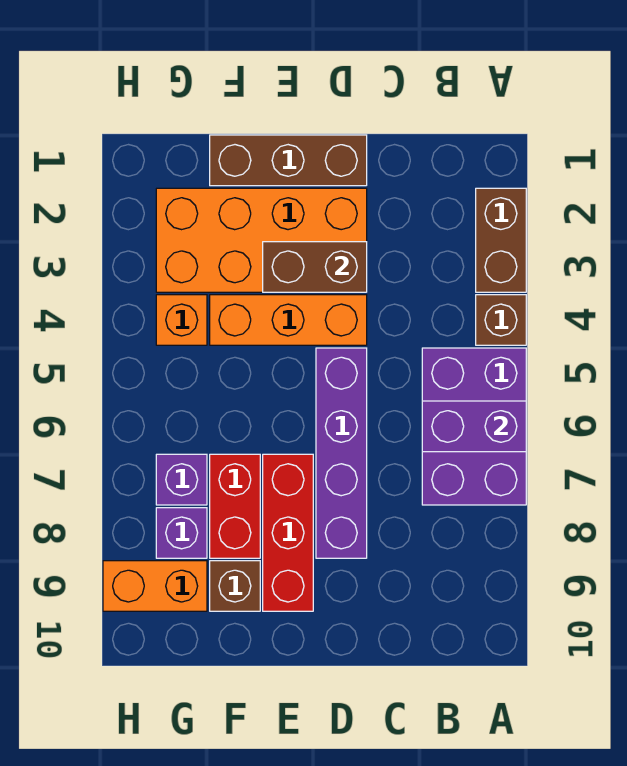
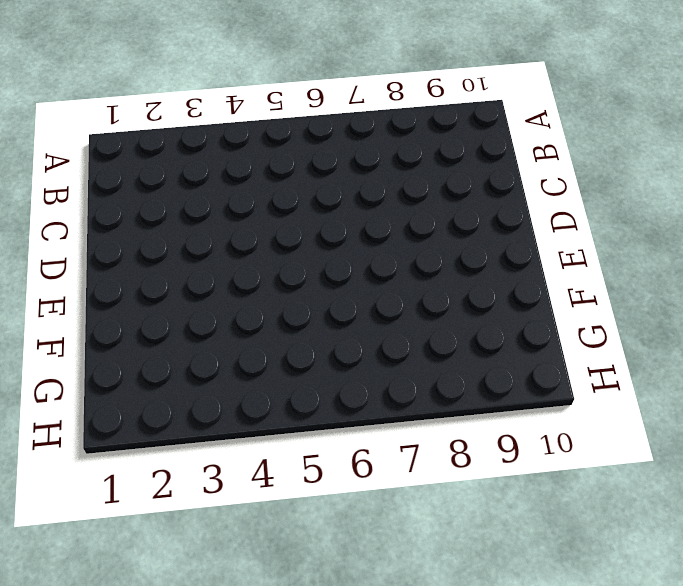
none -> brown brick A2:A3 level 1
none -> brown brick A4 level 1
none -> purple brick A5:B7 level 1

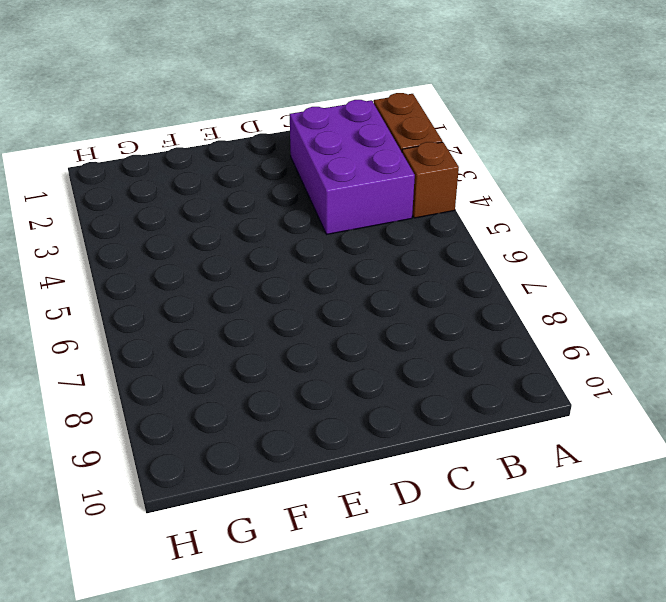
purple brick B2:C4 level 1 -> purple brick A5:B7 level 1
none -> brown brick D1:F1 level 1
none -> orange brick D2:G3 level 1
none -> orange brick D4:F4 level 1

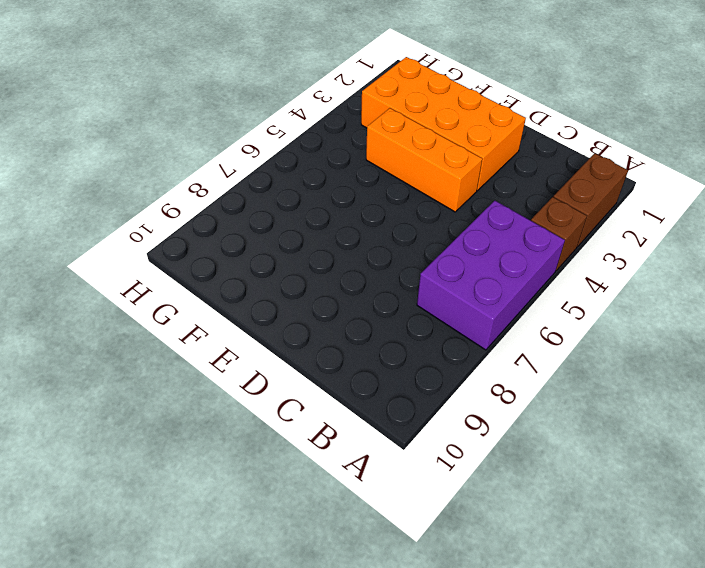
none -> brown brick D1:F1 level 1
none -> purple brick D5:D8 level 1
none -> red brick E7:E9 level 1

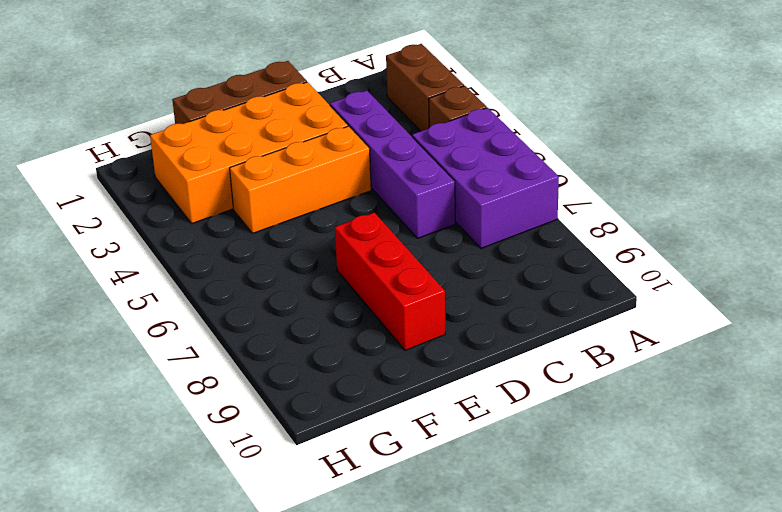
purple brick C3:C6 level 1 -> purple brick D5:D8 level 1
none -> red brick F7:F8 level 1
none -> brown brick F9 level 1
none -> orange brick G4 level 1

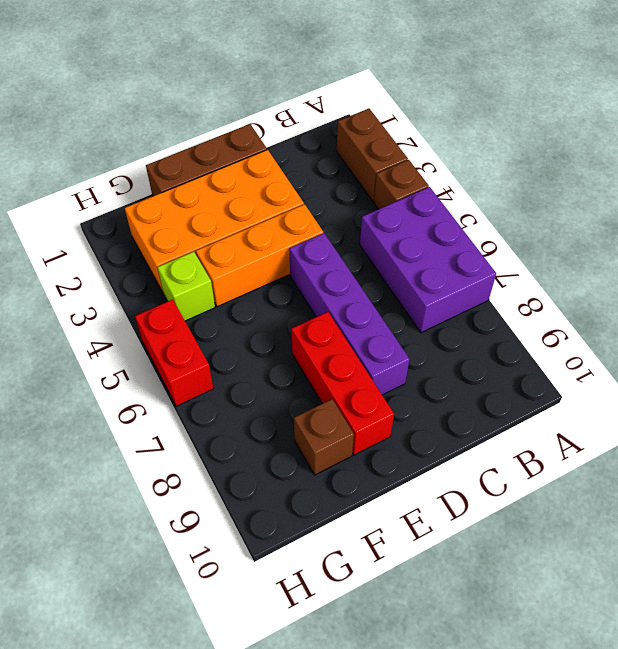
lime brick G4 level 1 -> orange brick G4 level 1
red brick H5:H6 level 1 -> red brick F7:F8 level 1
none -> purple brick G7 level 1
none -> purple brick G8 level 1
none -> orange brick G9:H9 level 1

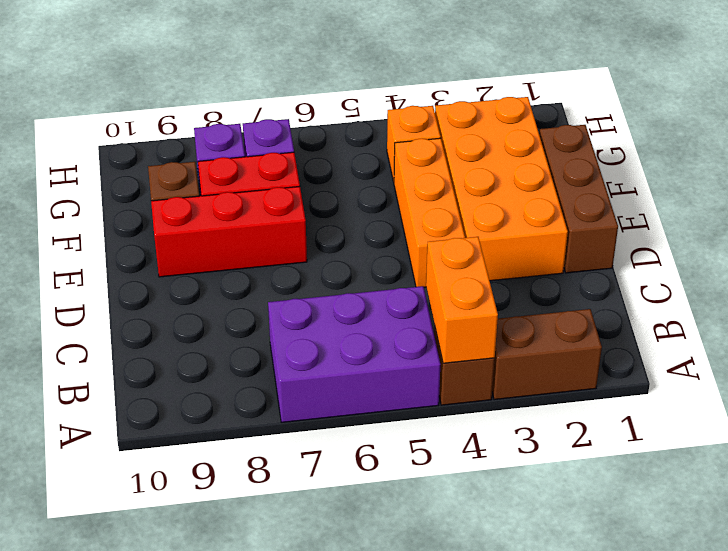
orange brick A4:B4 level 2 -> orange brick G9:H9 level 1
none -> purple brick D5:D8 level 1
none -> purple brick A6:B6 level 2
none -> brown brick D3:E3 level 2

